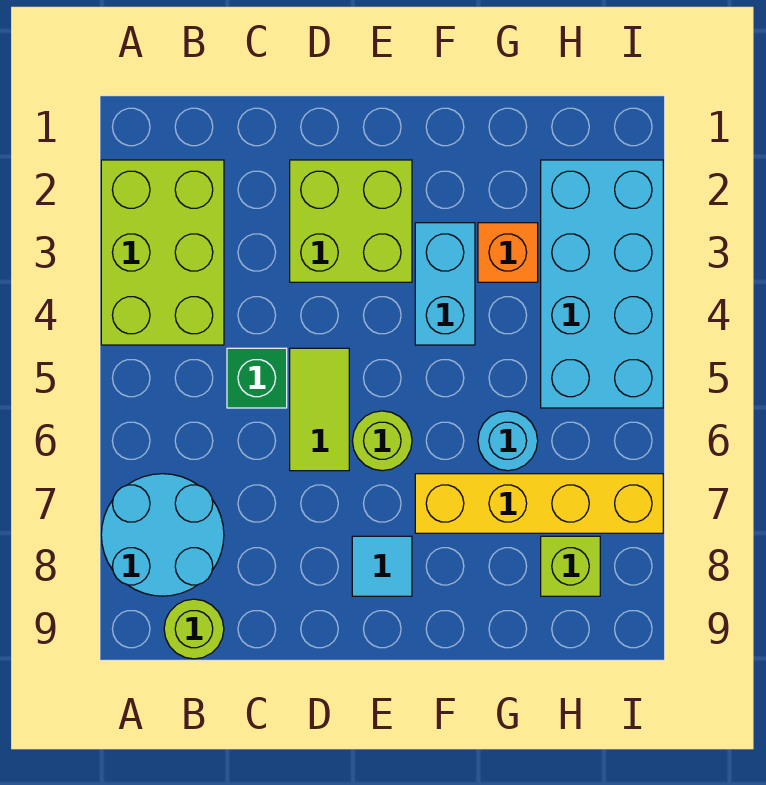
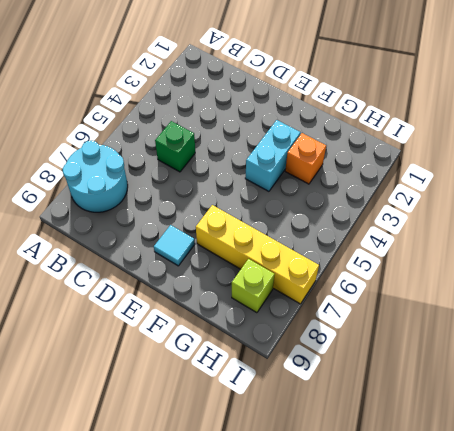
none -> lime brick A2:B4 level 1
none -> lime round brick B9 level 1
none -> lime brick D2:E3 level 1

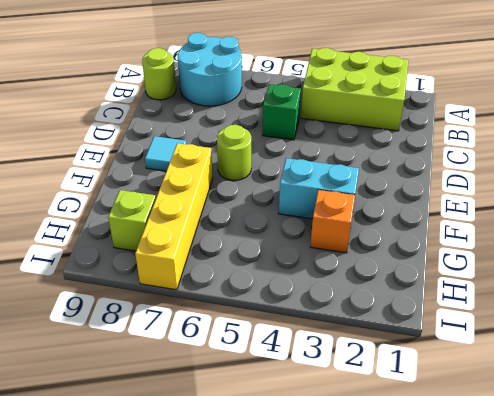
none -> lime brick D2:E3 level 1
none -> lime tile D5:D6 level 1
none -> cyan round brick G6 level 1

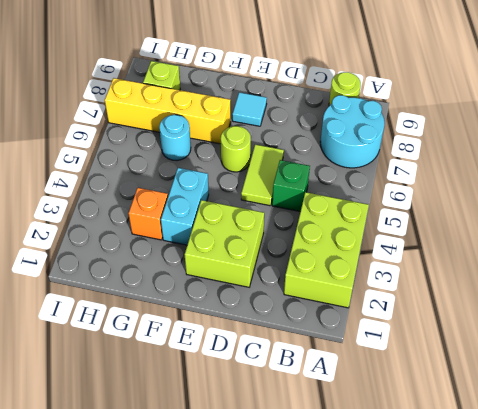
none -> cyan brick H2:I5 level 1

